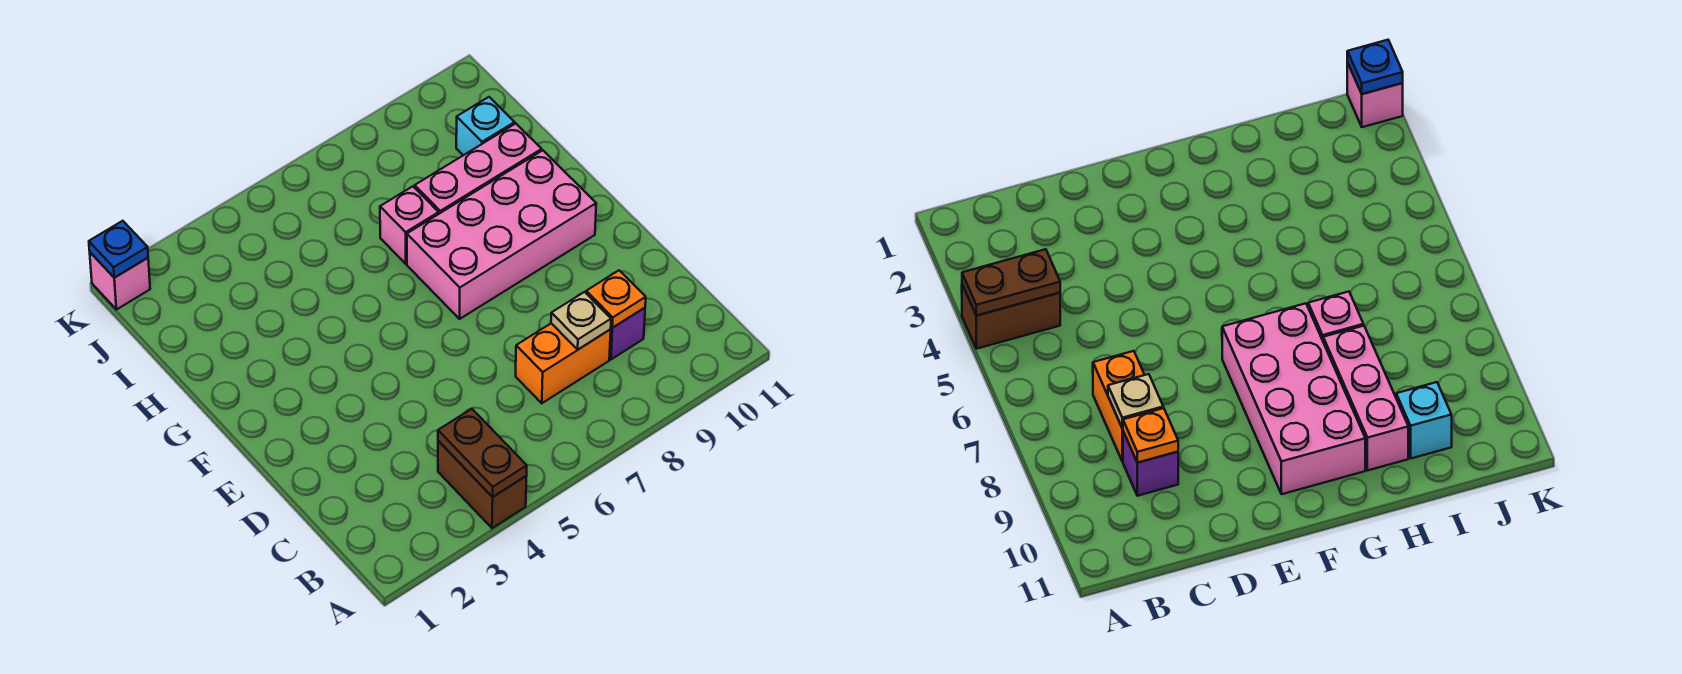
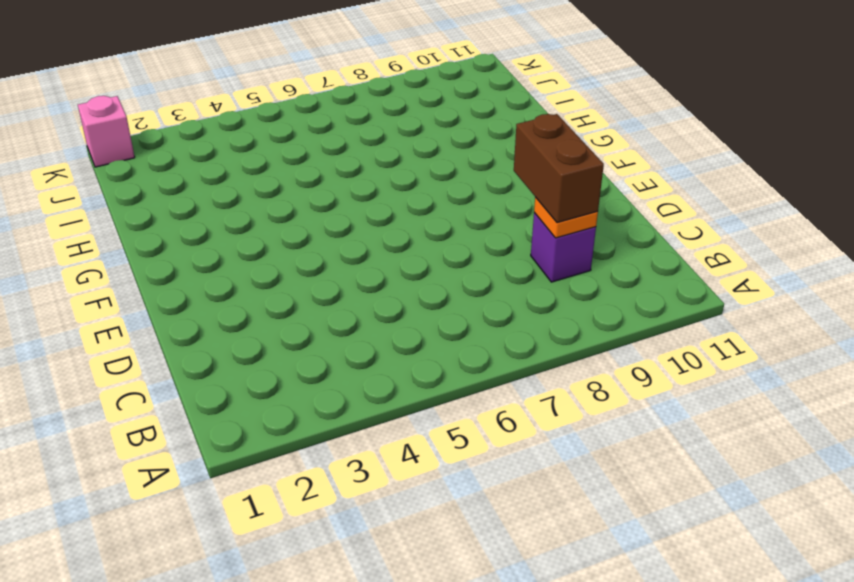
brown brick C9:D9 level 3 -> brown brick A4:B4 level 1
none -> orange brick C7:C8 level 1
none -> pink brick F7:G10 level 1
none -> pink brick H7 level 1

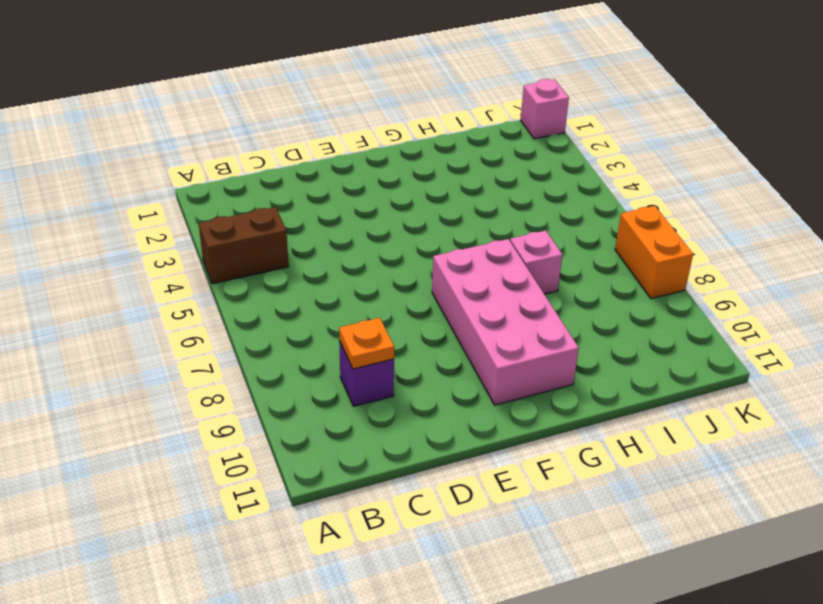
orange brick K7:K8 level 1 -> orange brick C7:C8 level 1
none -> pink brick H8:H10 level 1
none -> cyan brick I10 level 1
none -> brown plate A4:B4 level 2

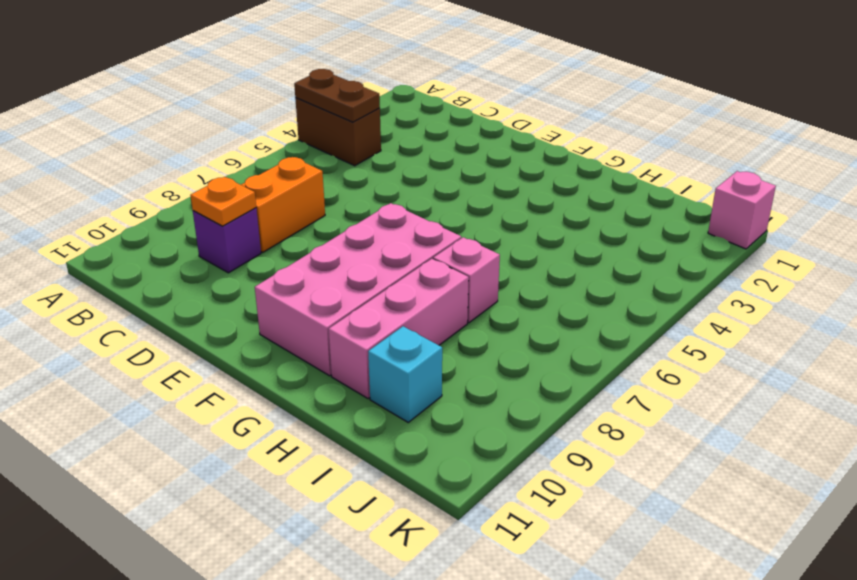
none -> tan plate C8 level 2
none -> blue plate K1 level 2

